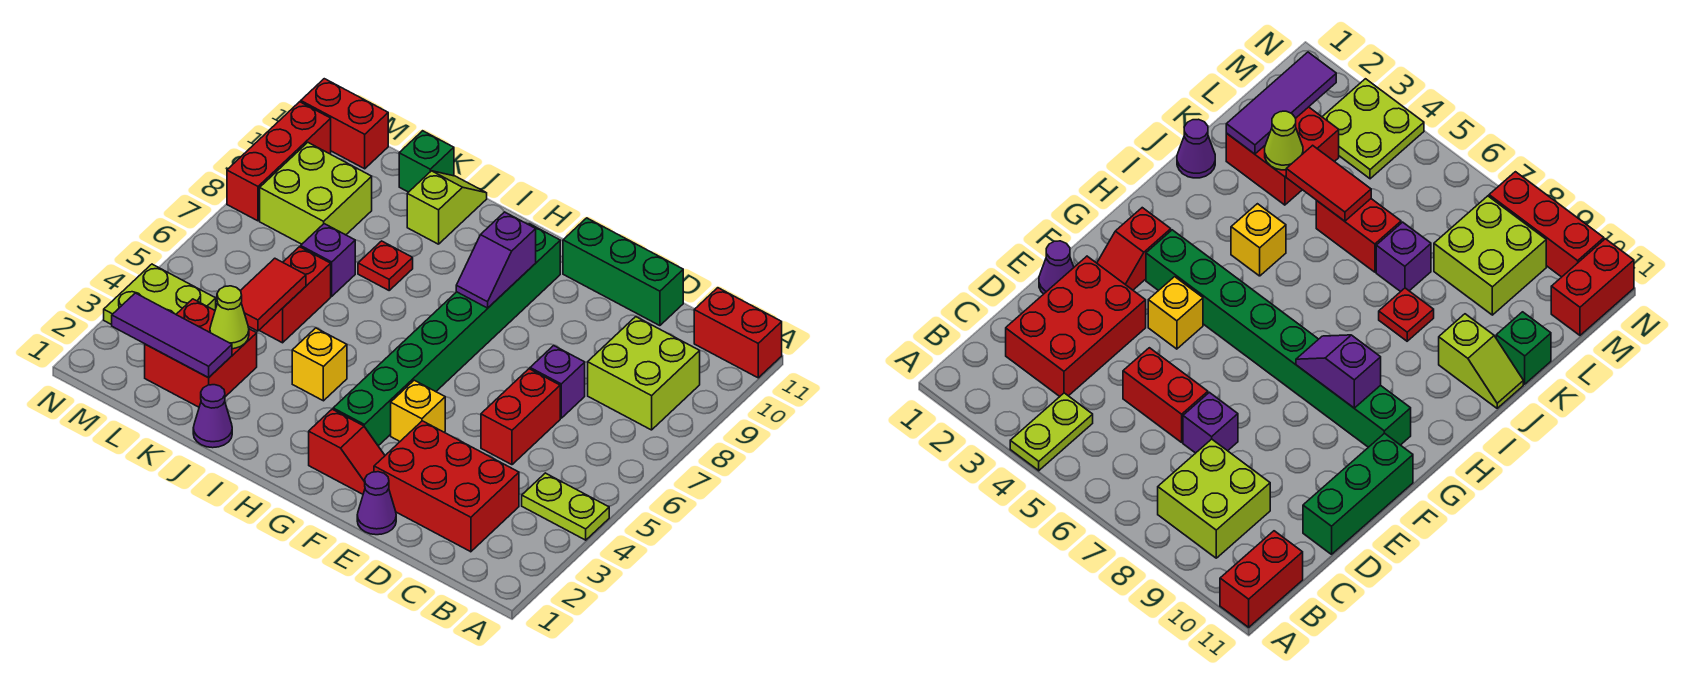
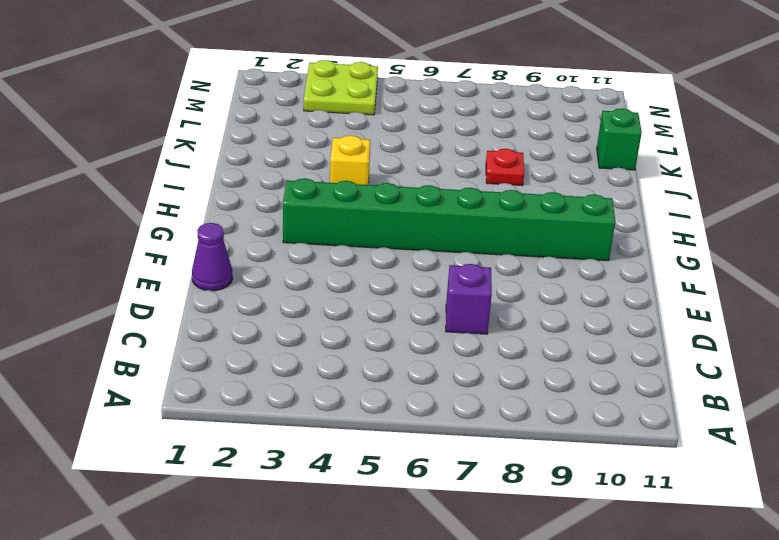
none -> lime plate A4:B4 level 1
none -> red brick A11:B11 level 1
none -> lime brick B8:C9 level 1

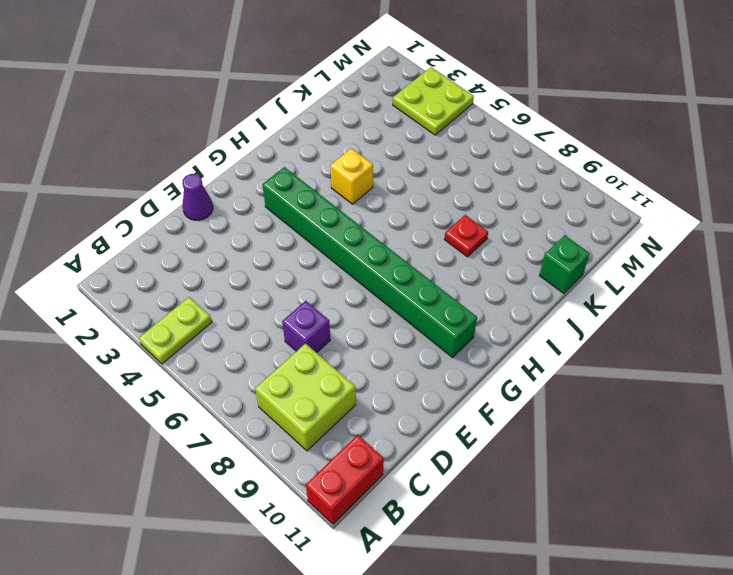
none -> red brick C2:E3 level 1
none -> red brick D5:D6 level 1
none -> green brick D11:F11 level 1

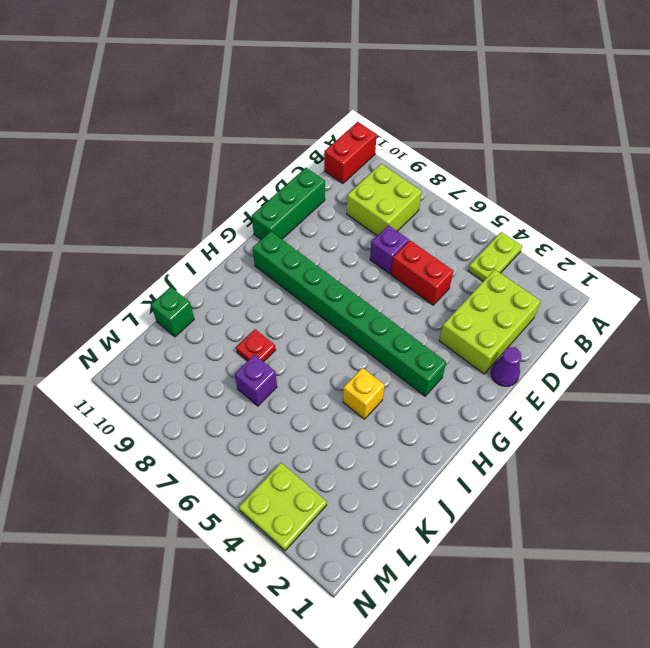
lime brick C2:E3 level 1 -> red brick C2:E3 level 1
none -> red slope F2:G2 level 1 top G
none -> yellow brick F4 level 1
none -> purple cone J1 level 1

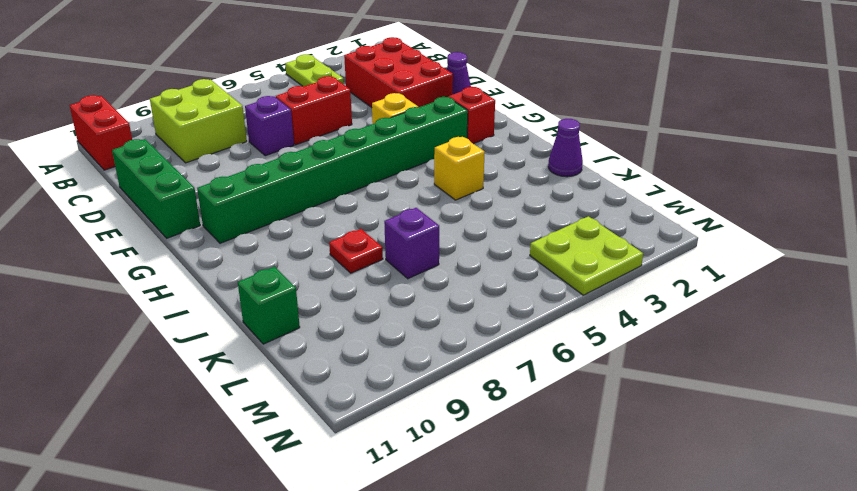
none -> lime slope J10:J11 level 1 top 10
none -> red brick K2:L3 level 1
none -> red brick K5:K6 level 1

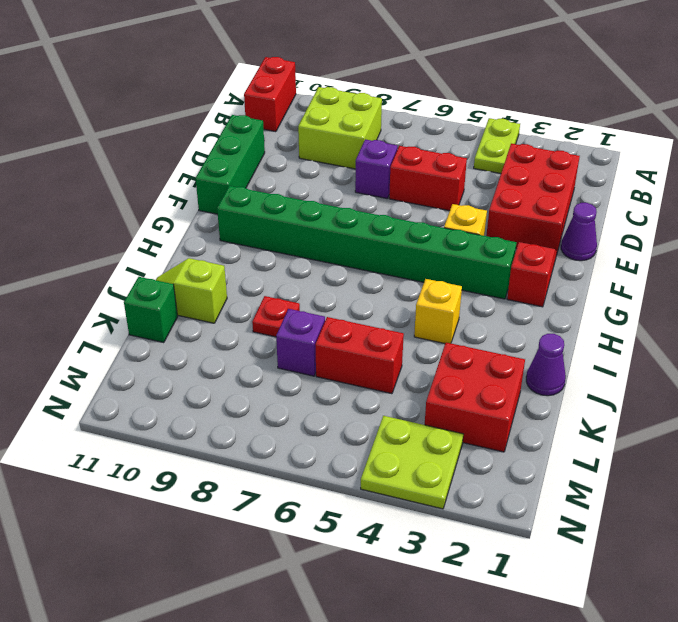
none -> lime brick L8:M9 level 1
none -> red brick M11:N11 level 1
none -> red brick N8:N10 level 1

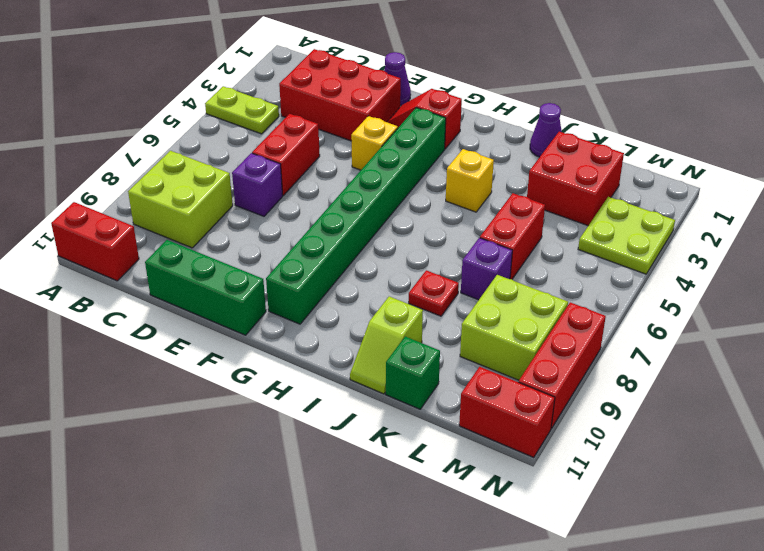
none -> purple slope G8:G9 level 2 top 9
none -> purple tile K2:M2 level 2
none -> lime cone K3 level 2

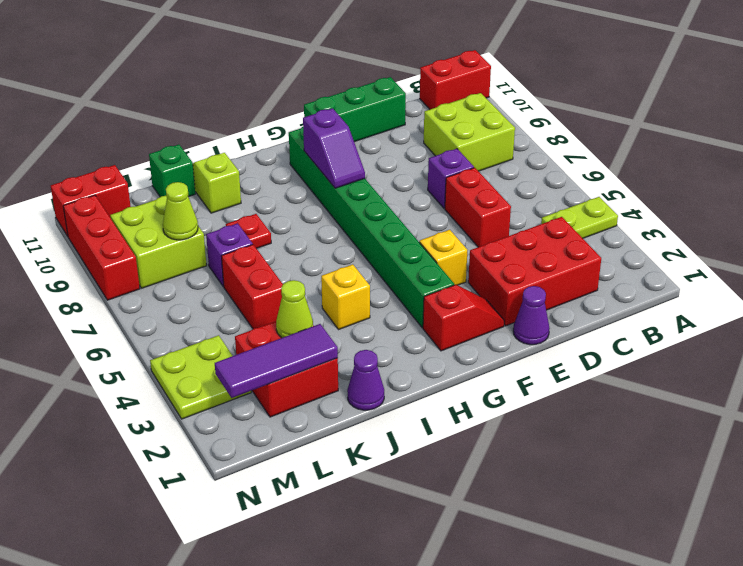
lime cone L8 level 2 -> none
none -> red tile K4:K5 level 2

